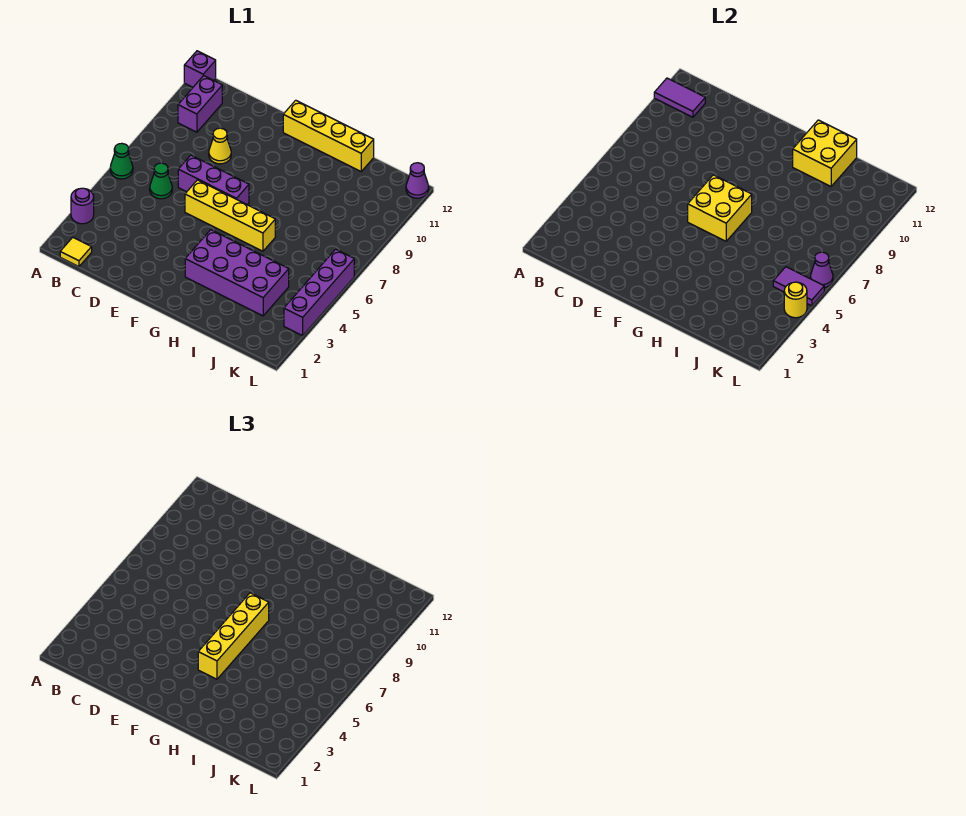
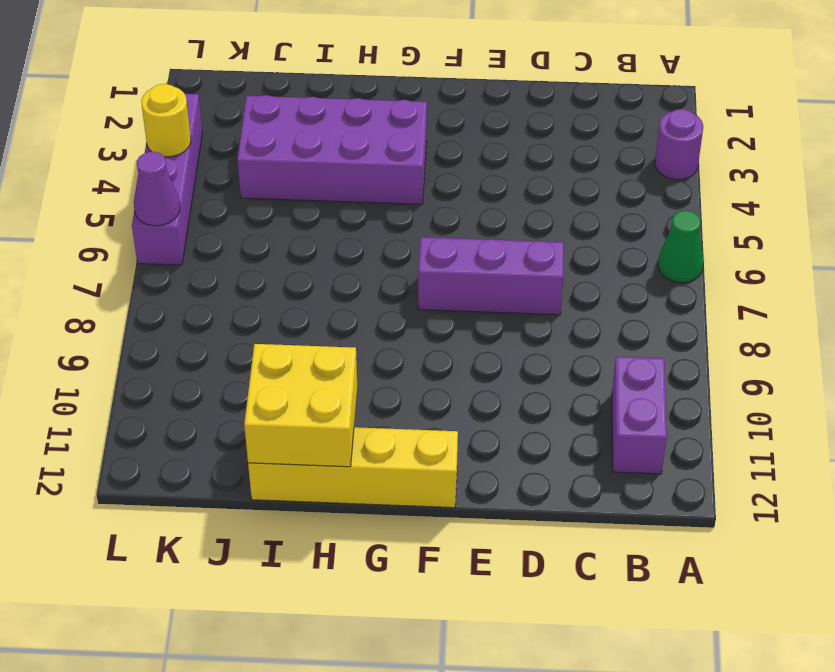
none -> purple brick A12 level 1
none -> yellow tile B1 level 1
none -> green cone C6 level 1

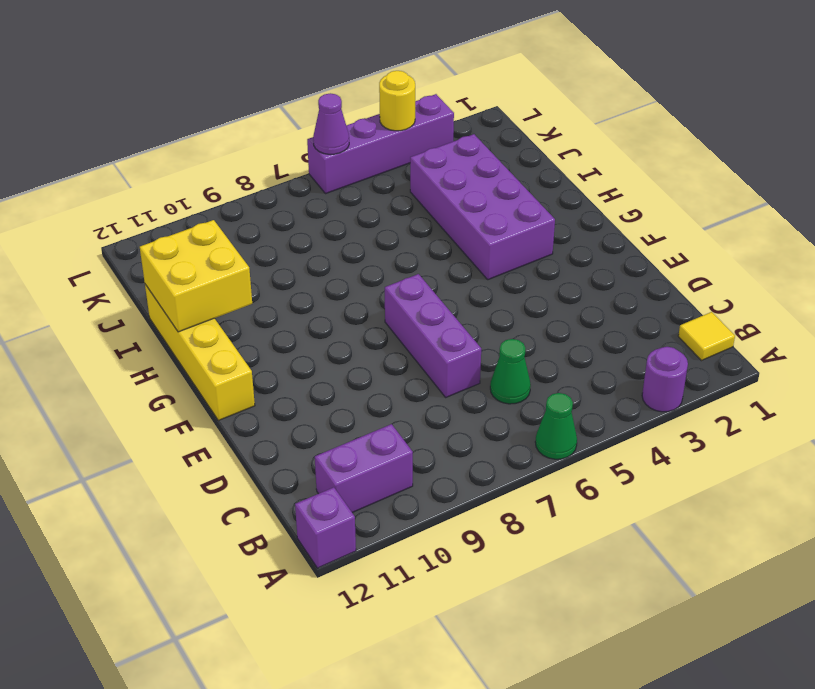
none -> yellow cone D9 level 1
none -> yellow brick E6:H6 level 1
none -> purple cone L12 level 1

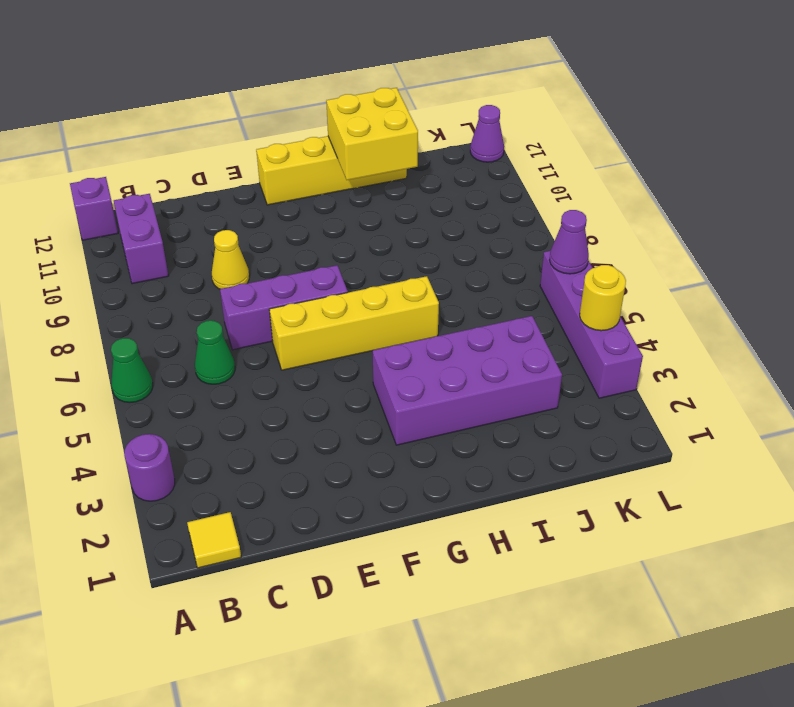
none -> purple tile A11:B11 level 2
none -> yellow brick F6:G7 level 2
none -> purple tile K5:L5 level 2

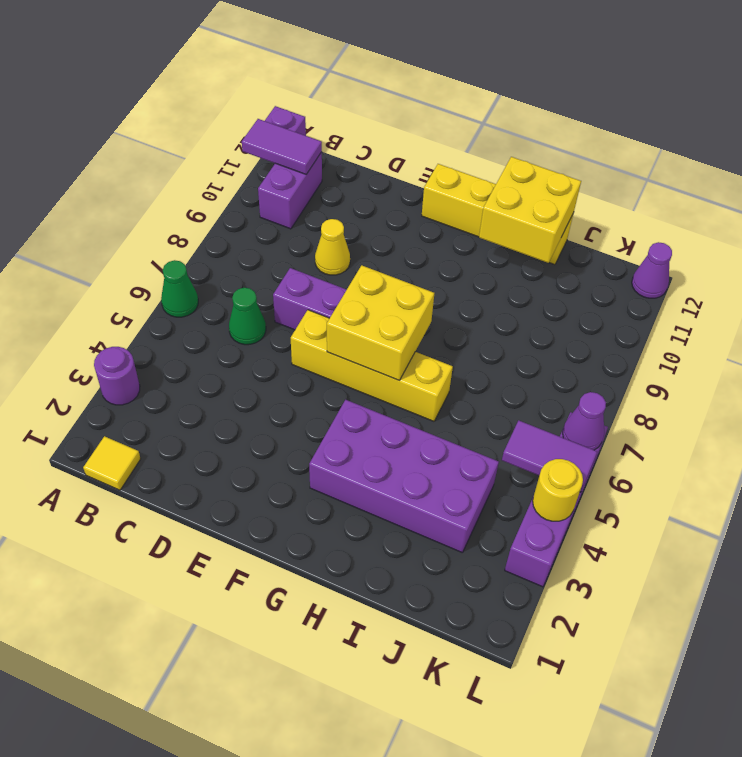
none -> yellow brick G4:G7 level 3

